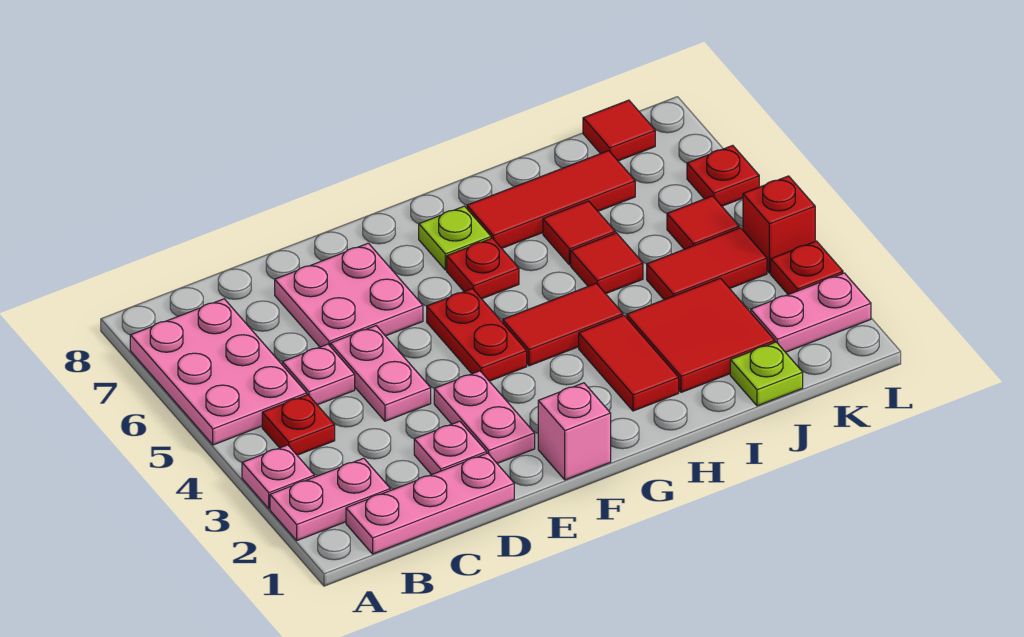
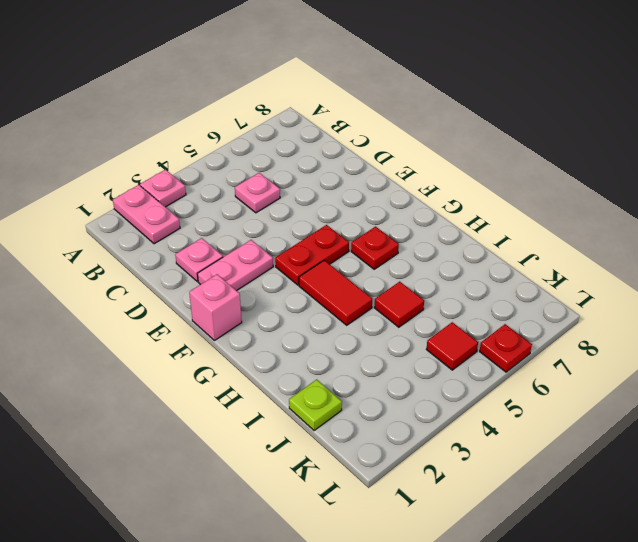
none -> pink plate A5:B7 level 1
none -> pink plate B1:D1 level 1
none -> red plate B4 level 1

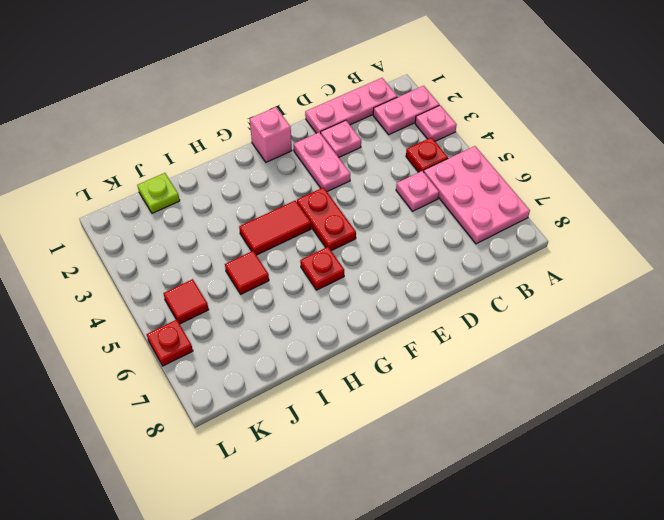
none -> pink plate D4:D5 level 1
none -> pink plate D6:E7 level 1
none -> lime plate G7 level 1

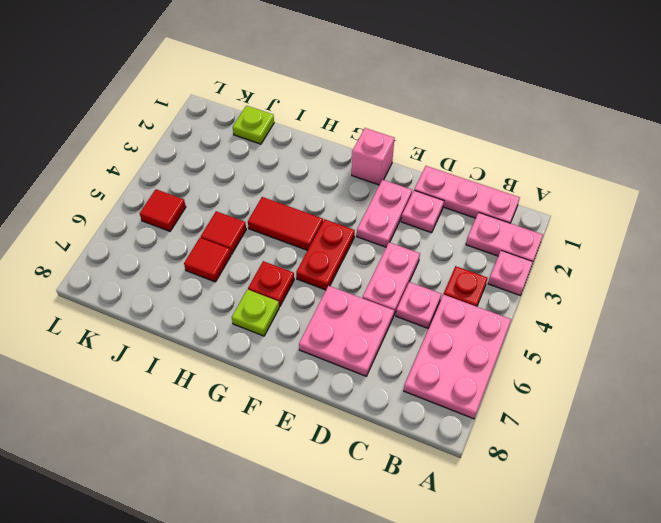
none -> red tile H2:H3 level 1
none -> red tile H7:J7 level 1
none -> red tile I2:J3 level 1

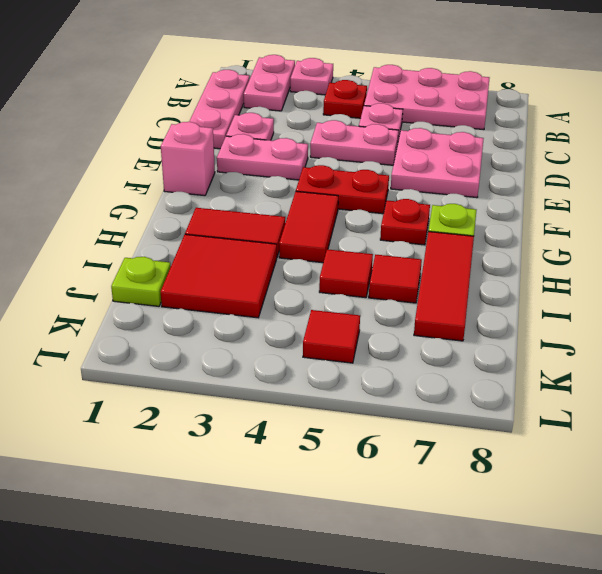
none -> red tile J4:K4 level 1
none -> pink plate K2:L2 level 1
none -> red tile K8 level 1

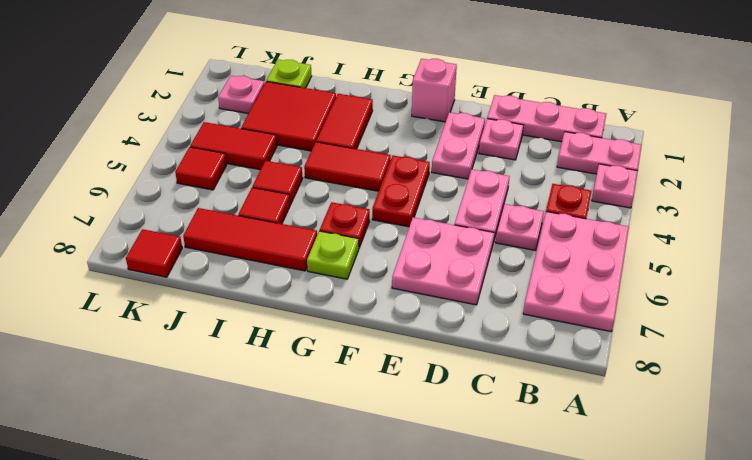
pink plate K2 level 1 -> pink plate K2:L2 level 1
none -> red plate L3 level 1
none -> red brick L4 level 1
none -> red plate L6 level 1

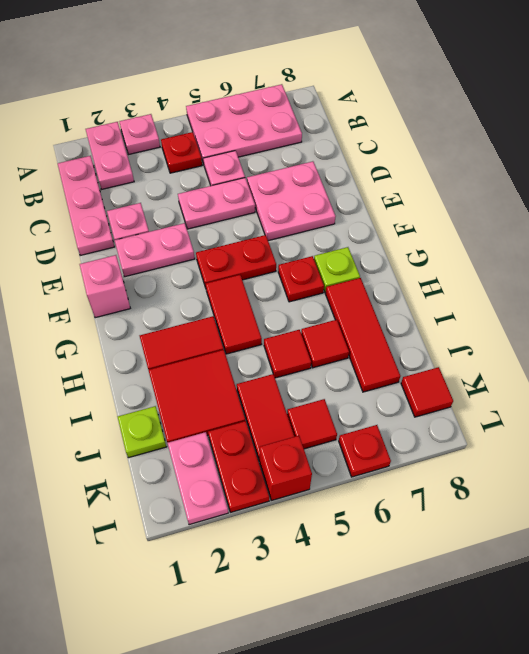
red plate K3:L3 level 1 -> red plate L3 level 1

